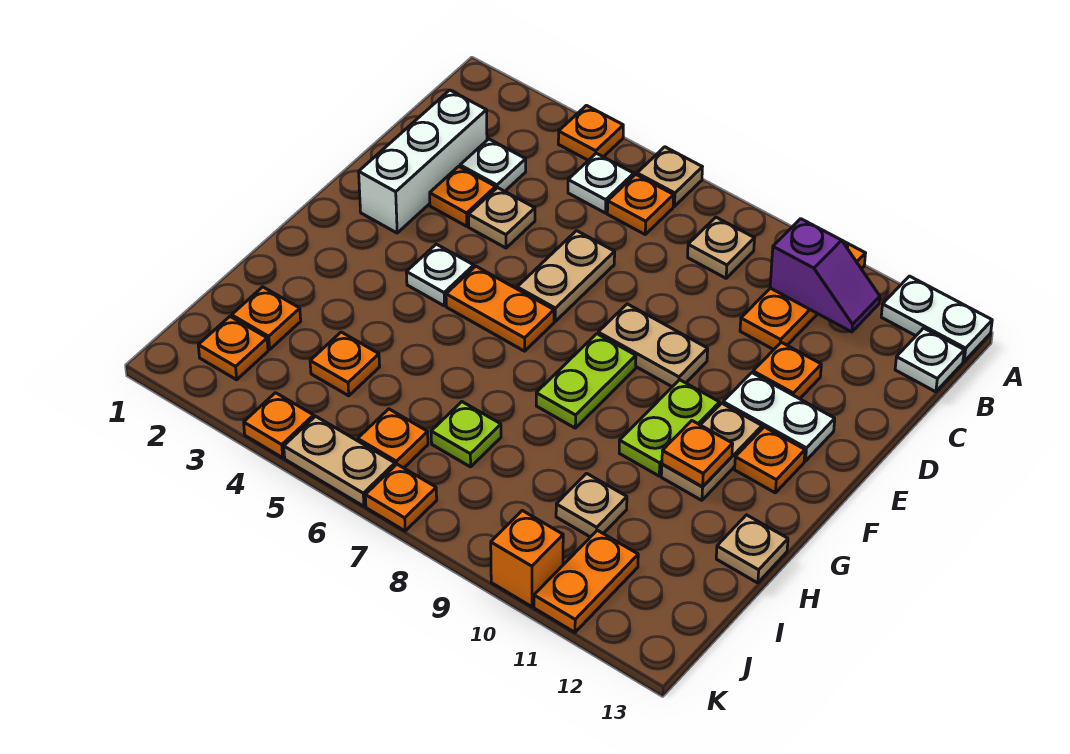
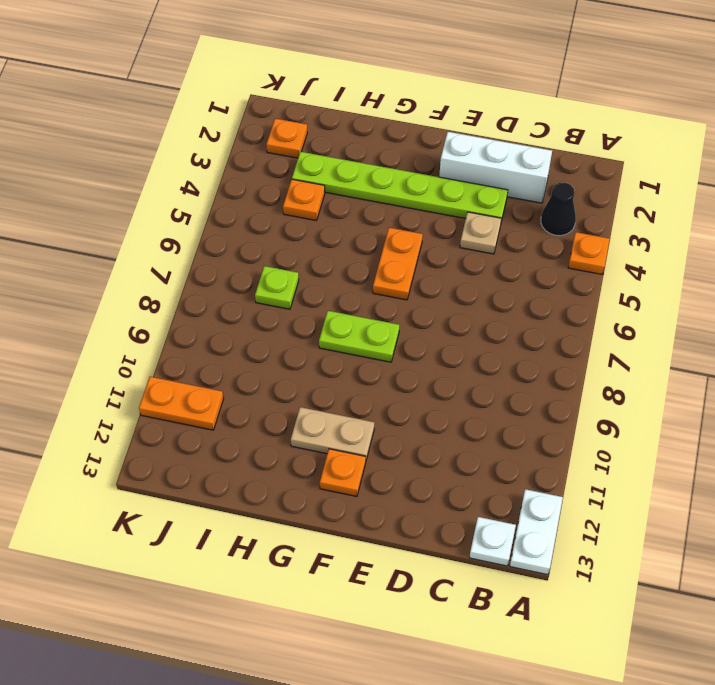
black cone B3 level 1 -> none
lime plate D3:I3 level 1 -> orange plate D3 level 1
none -> tan plate A6 level 1
none -> orange plate A10:C10 level 1
none -> white plate B5 level 1
none -> orange plate B6 level 1

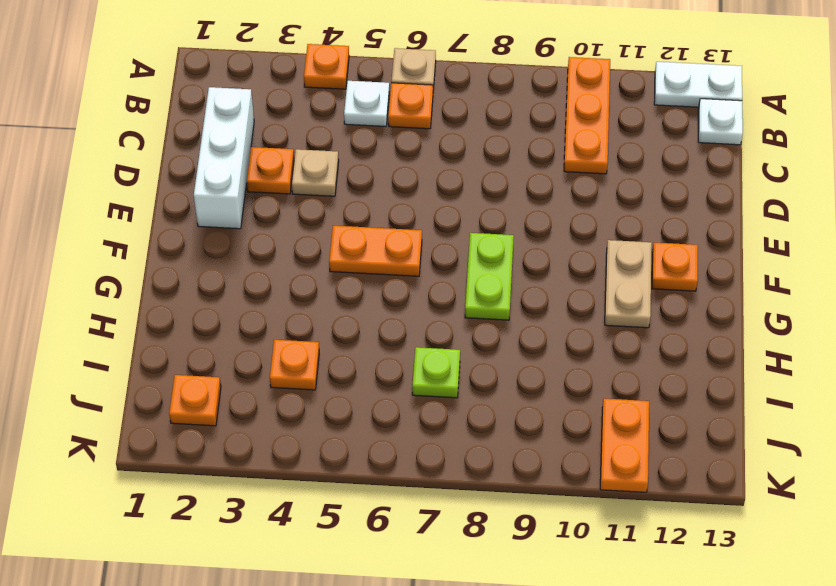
none -> tan plate B8 level 1
none -> white plate C3 level 1
none -> tan plate D6:E6 level 1
none -> orange plate D11 level 1

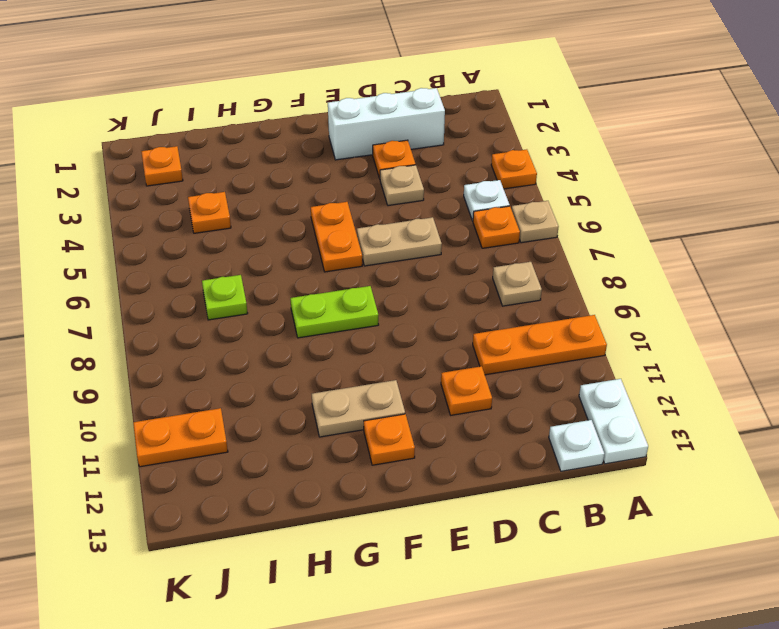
none -> white plate C3 level 1
none -> tan plate E8:E9 level 1
none -> white plate E11:E12 level 1
none -> white plate F4 level 1

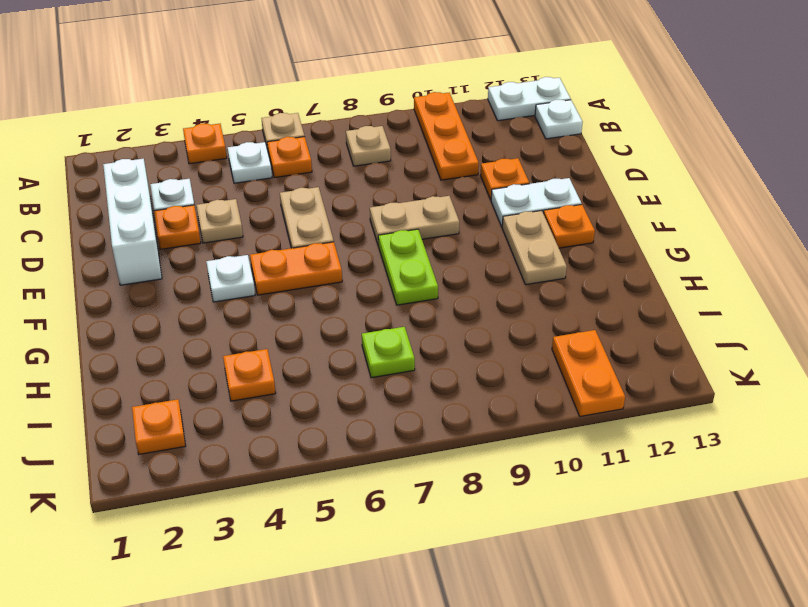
none -> lime plate F10:G10 level 1
none -> tan plate H13 level 1
none -> orange plate I2 level 1
none -> tan plate I10 level 1

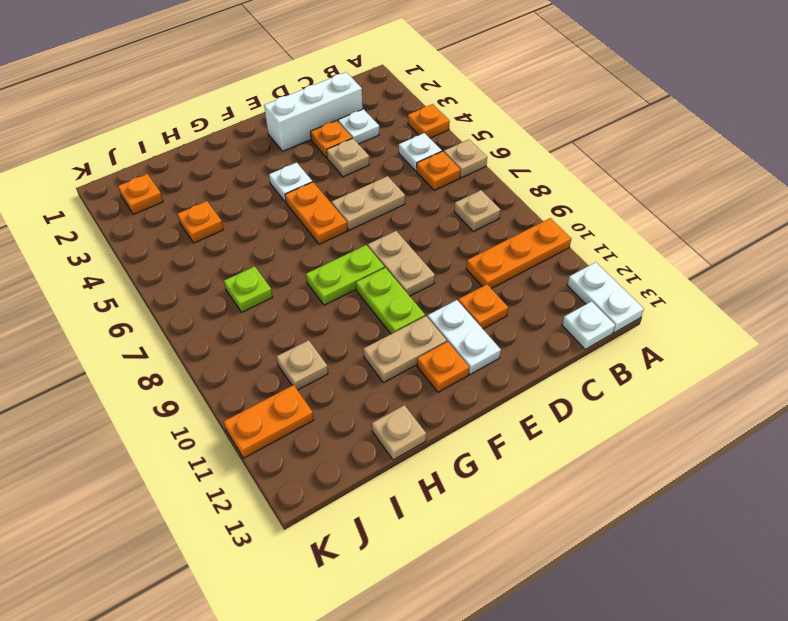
lime plate F9:F10 level 1 -> lime plate F10:G10 level 1
none -> orange plate I2 level 1
none -> orange plate J6 level 1
none -> orange plate K4 level 1
none -> tan plate K5:K6 level 1

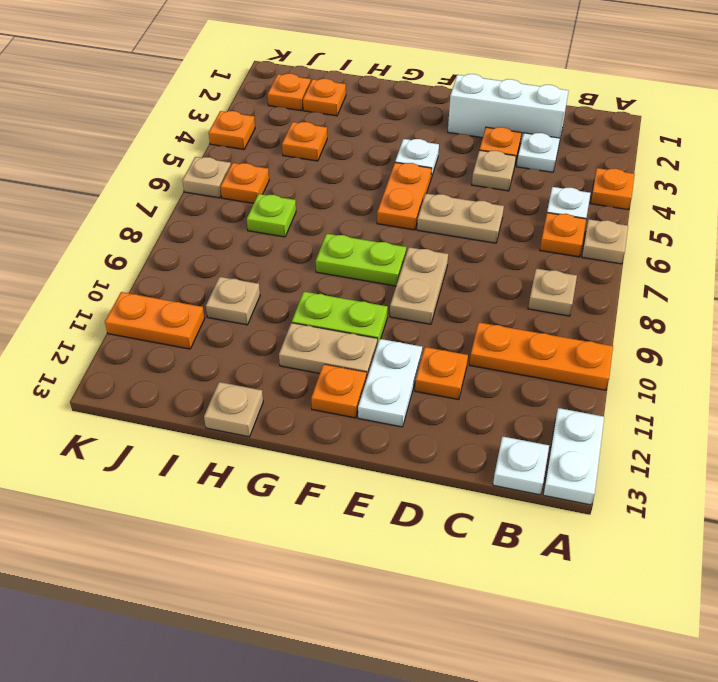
tan plate K6 level 1 -> tan plate K5:K6 level 1
none -> orange plate K7 level 1
none -> orange brick K10 level 1
none -> purple slope B10:B11 level 2 top 10
none -> orange plate G11 level 2

